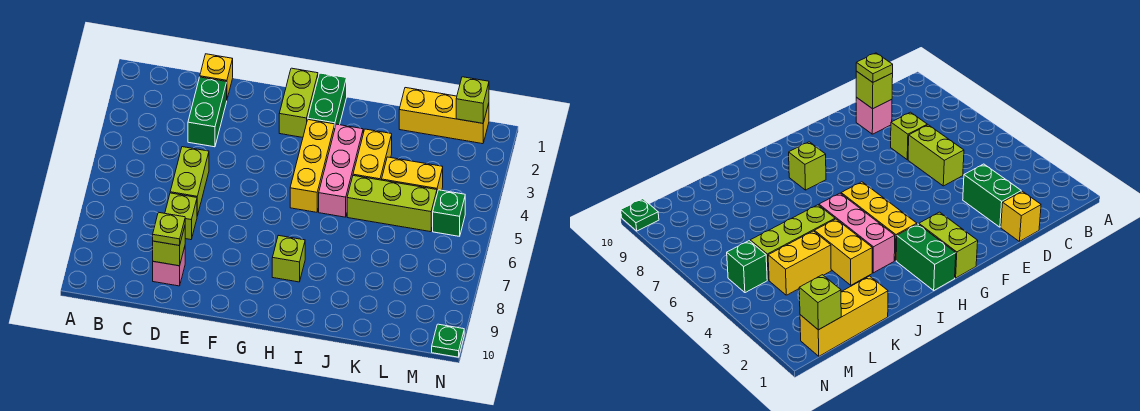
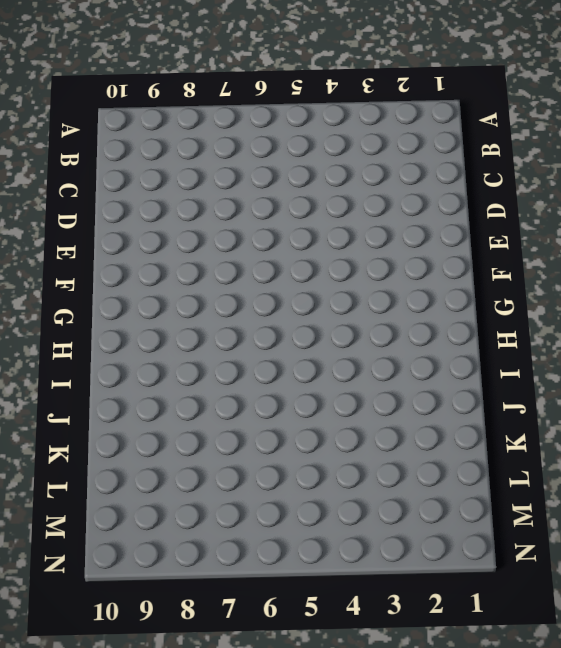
none -> yellow brick D1 level 1
none -> green brick D2:D3 level 1
none -> lime brick D5:D6 level 1

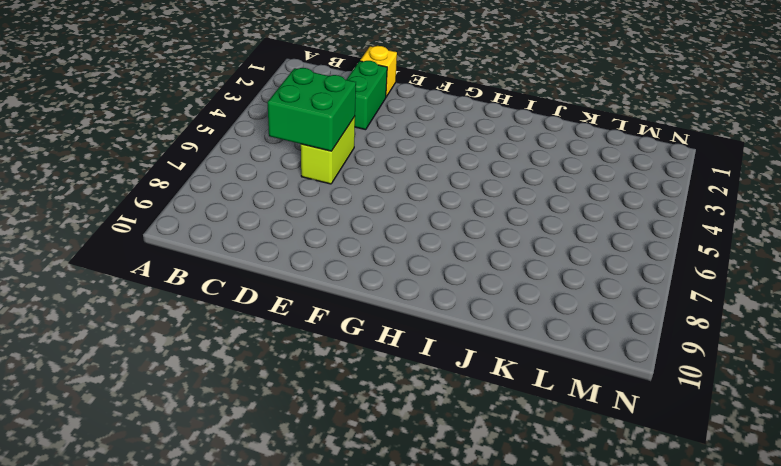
green brick C5:D6 level 2 -> none
none -> lime brick D7 level 1
none -> pink brick D9 level 1
none -> lime brick G1:G2 level 1

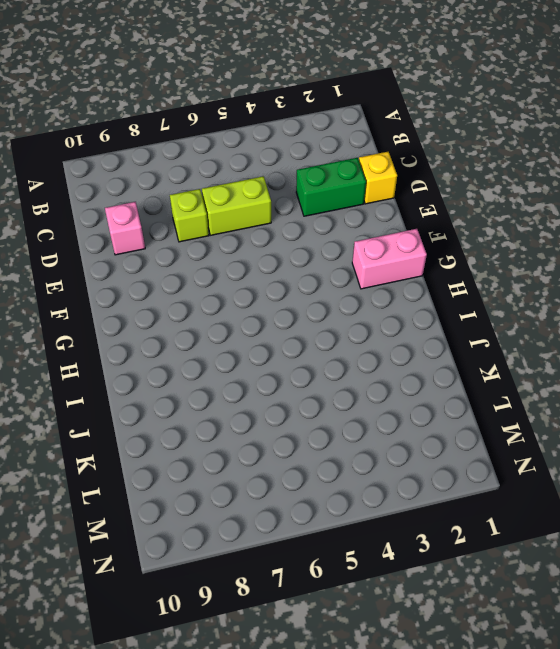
pink brick G1:G2 level 1 -> lime brick G1:G2 level 1
none -> green brick H1:H2 level 1
none -> yellow brick H3:H5 level 1
none -> lime brick H8 level 1

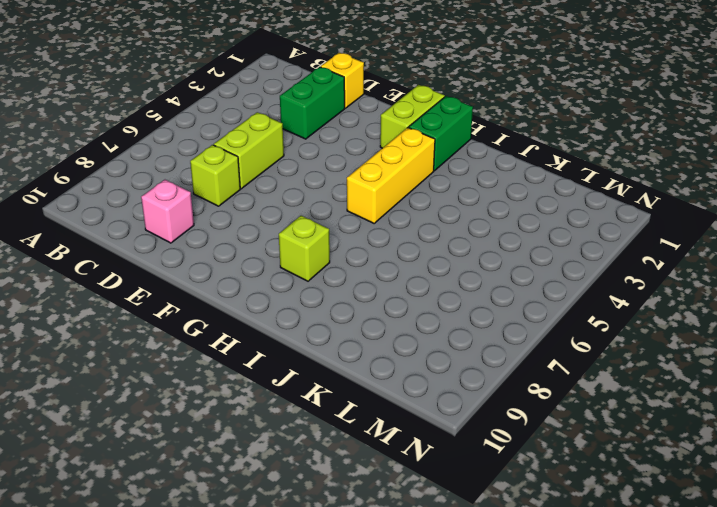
none -> pink brick I3:I5 level 1
none -> yellow brick J3:J4 level 1
none -> lime brick J5:L5 level 1

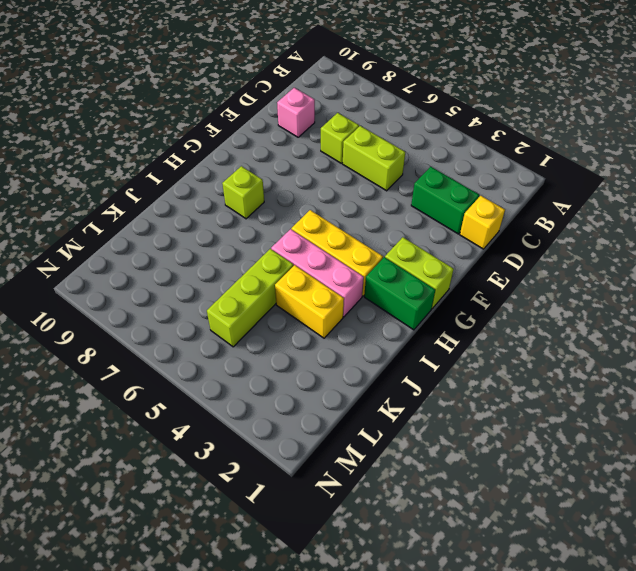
none -> yellow brick K1:M1 level 1
none -> yellow brick K4:L4 level 1
none -> green brick M5 level 1

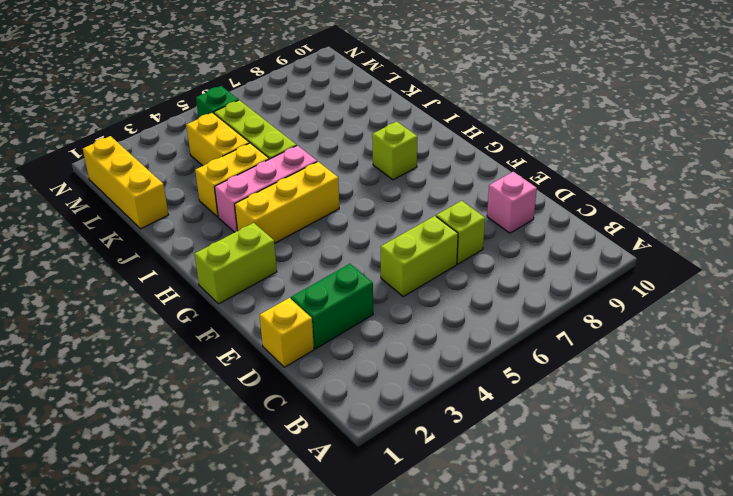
none -> green brick H1:H2 level 1
none -> green plate N10 level 1
none -> lime brick D9 level 2

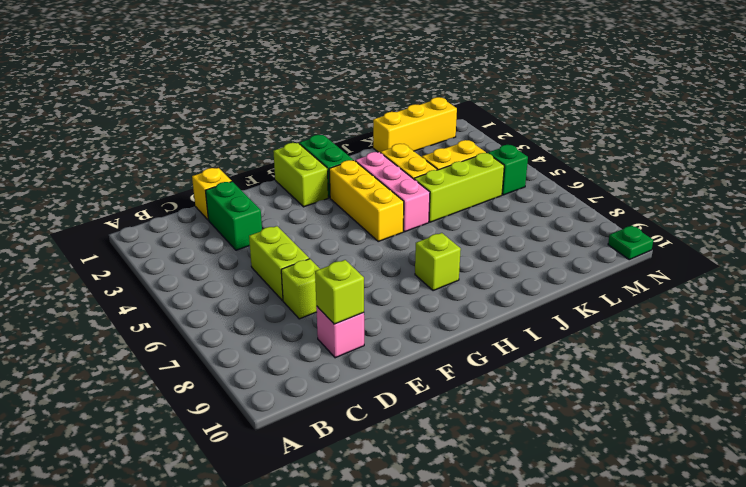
none -> lime brick M1 level 2
none -> lime plate D9 level 3

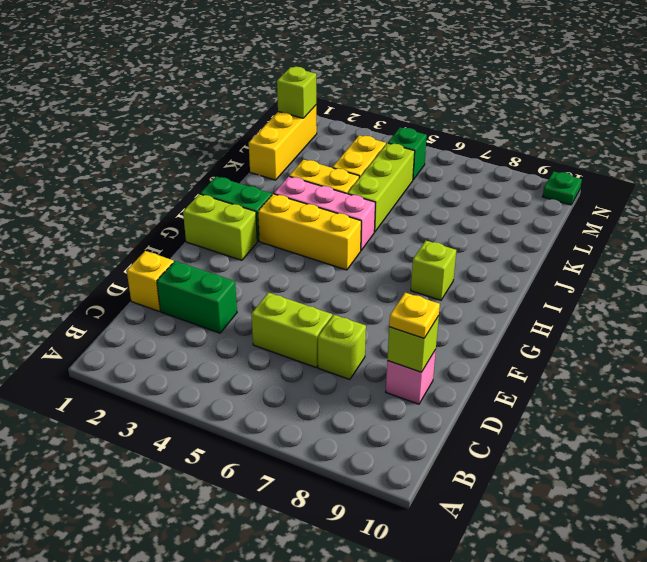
yellow plate D9 level 3 -> lime plate D9 level 3

